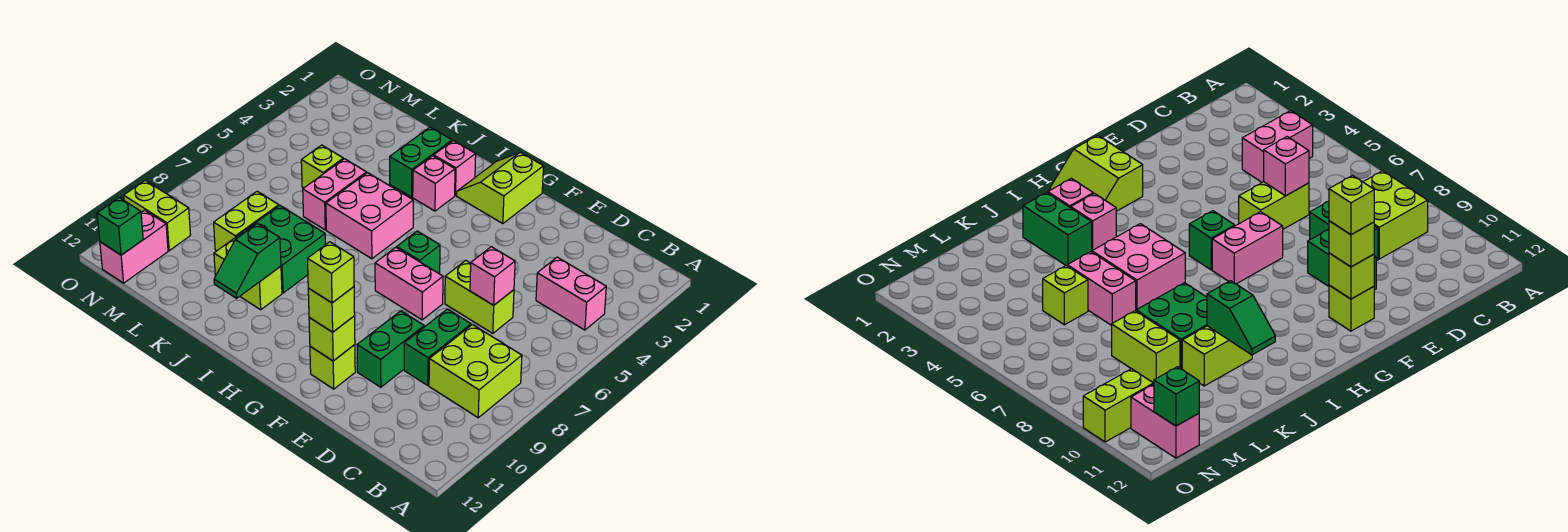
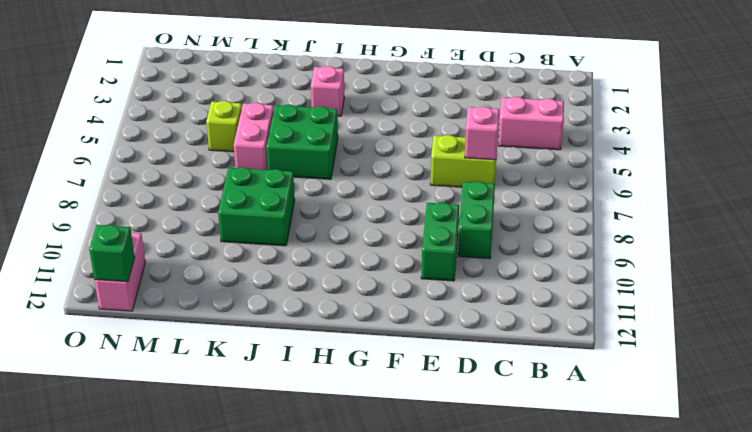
green brick I5:J6 level 1 -> pink brick I5:J6 level 1
none -> lime brick B8:C9 level 1
none -> pink brick F7:G7 level 1
none -> lime brick F11 level 1

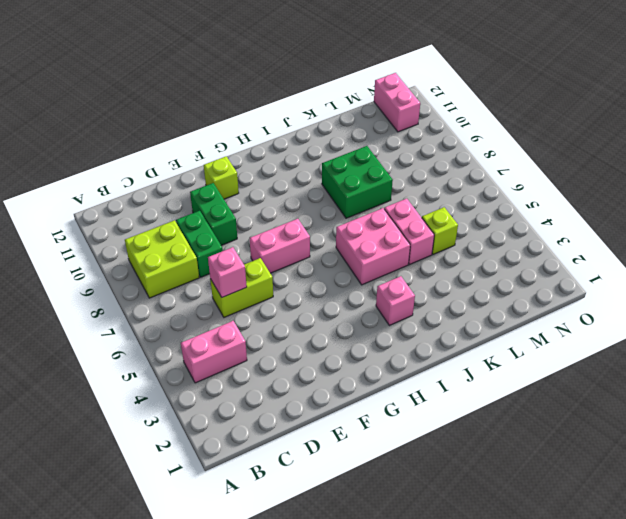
none -> lime slope G1:H2 level 1 top G
none -> green brick G6 level 1
none -> pink brick I2 level 1

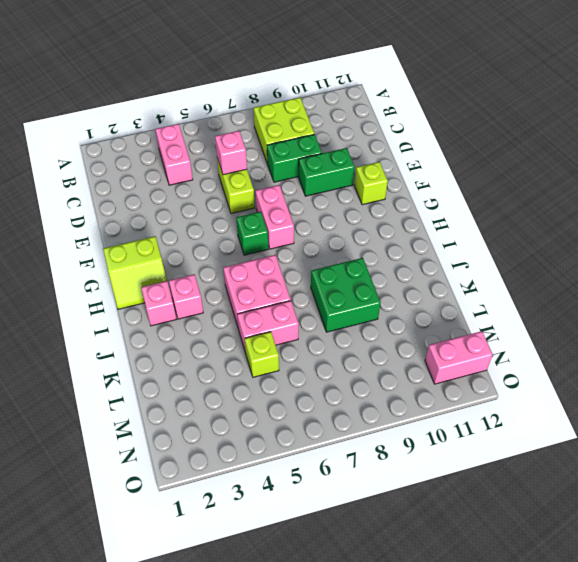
none -> green brick J2:J3 level 1
none -> lime brick J10:K10 level 1
none -> lime brick L8:L9 level 1

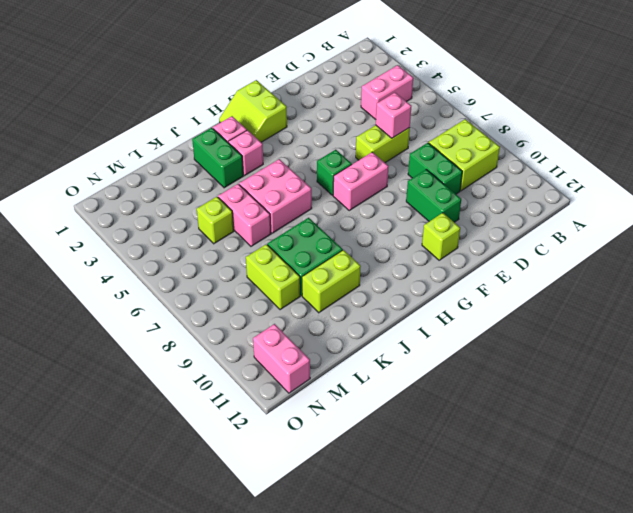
none -> lime brick N10:O10 level 1
none -> lime brick F11 level 2
none -> green slope J10:J11 level 2 top 10

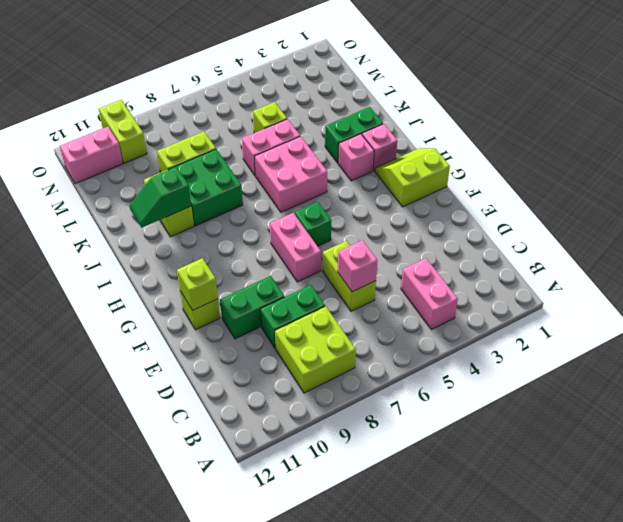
none -> green brick N12 level 2
none -> lime brick F11 level 3
none -> lime brick F11 level 4

